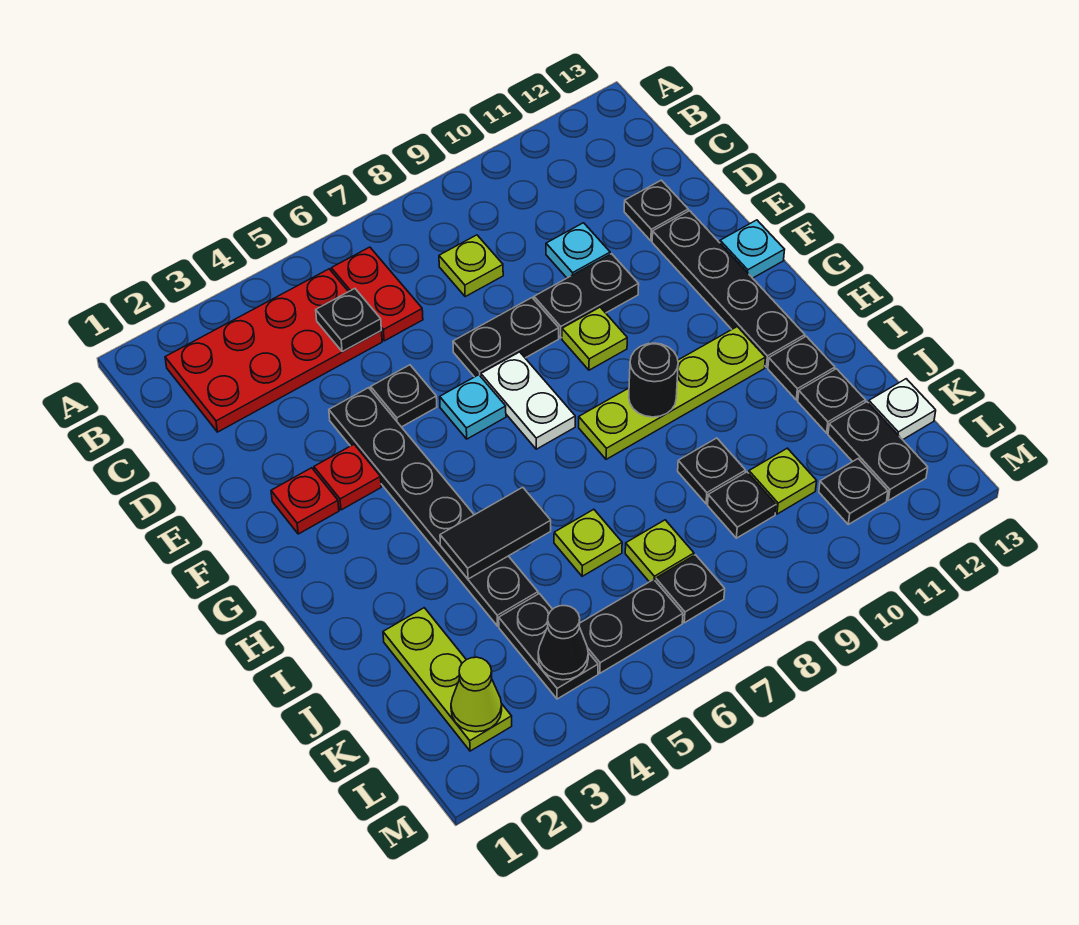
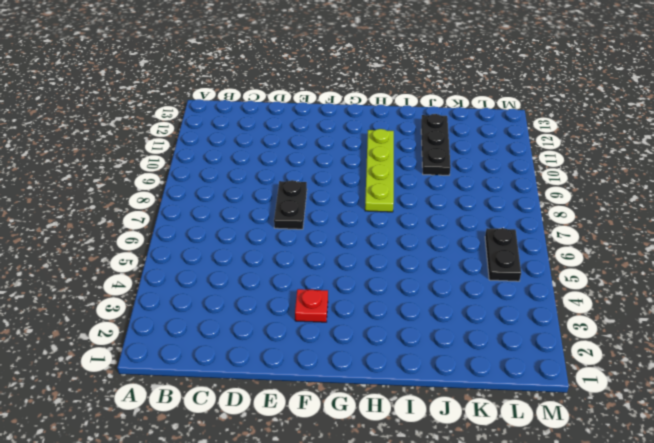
black plate J10:J12 level 1 -> black plate J12 level 1
none -> red plate B2:C5 level 1
none -> red plate B6:C6 level 1
none -> lime plate C8 level 1
none -> cyan plate D10 level 1

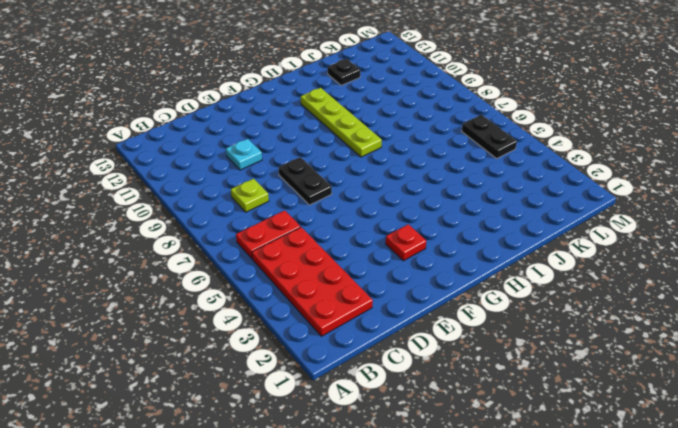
none -> black plate D12 level 1
none -> black plate E4:J4 level 1
none -> black plate E5 level 1
none -> black plate E9:E10 level 1

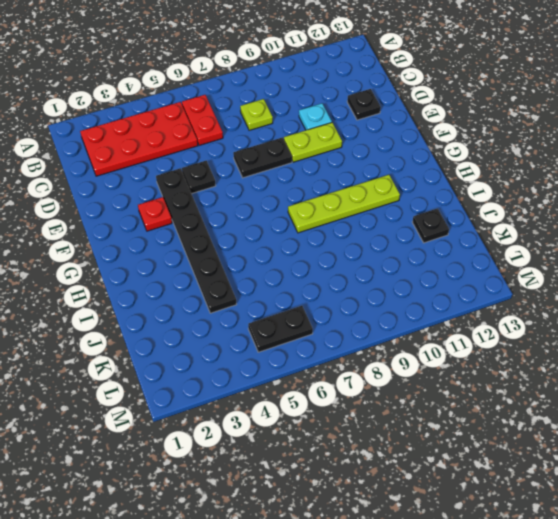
lime plate E9:E10 level 1 -> black plate E9:E10 level 1
none -> black plate E12:H12 level 1
none -> red plate F2 level 1
none -> cyan plate F6 level 1
none -> white plate F7:G7 level 1

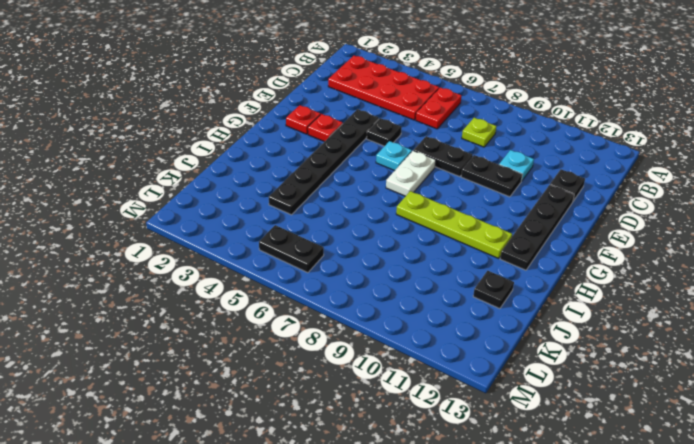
none -> lime plate F9 level 1
none -> cyan plate F13 level 1
none -> black plate I12 level 1
none -> lime plate J2:L2 level 1

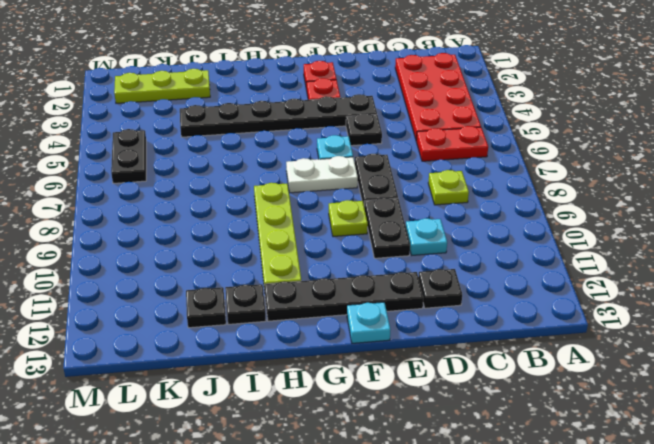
none -> lime plate J6 level 1
none -> black plate J9 level 1
none -> black plate K4:L4 level 1
none -> lime plate K7 level 1

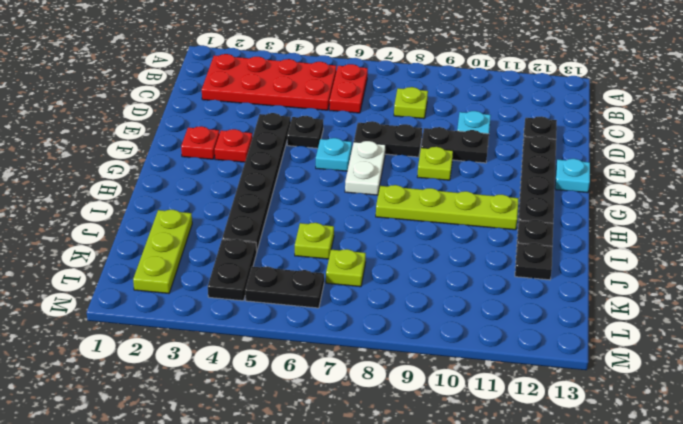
none -> black plate J9 level 1
none -> black plate K9 level 1
none -> lime plate K10 level 1
none -> black plate K12:L12 level 1

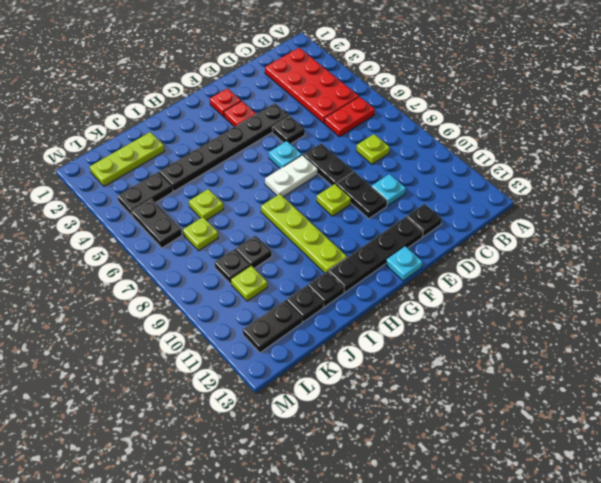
none -> white plate K13 level 1
none -> black plate L7 level 1
none -> black plate L11 level 1
none -> black plate C5 level 2

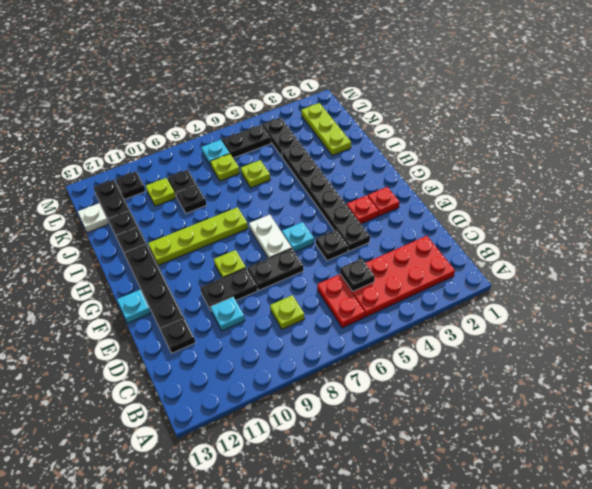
cyan plate L7 level 1 -> black plate L7 level 1
none -> black round brick H9 level 2
none -> black tile I4:I5 level 2
none -> lime cone L2 level 2
none -> black cone L4 level 2

